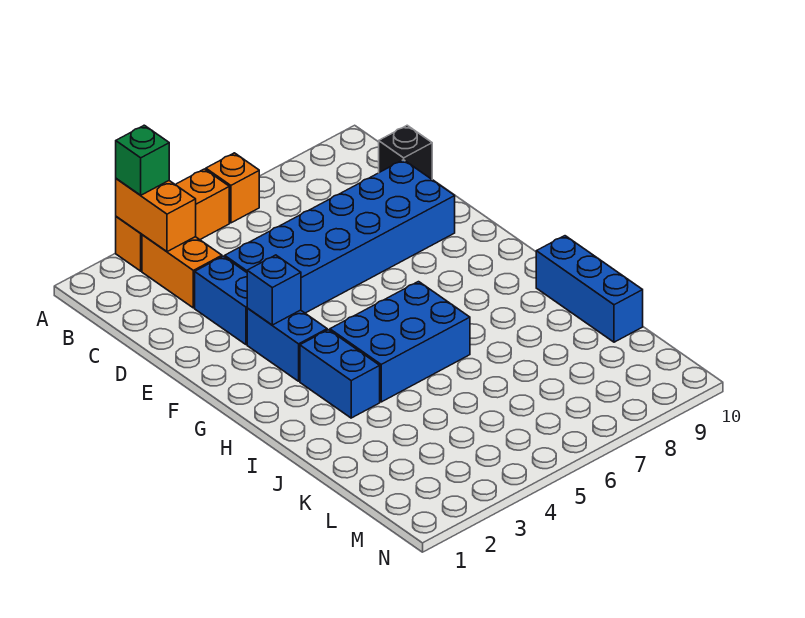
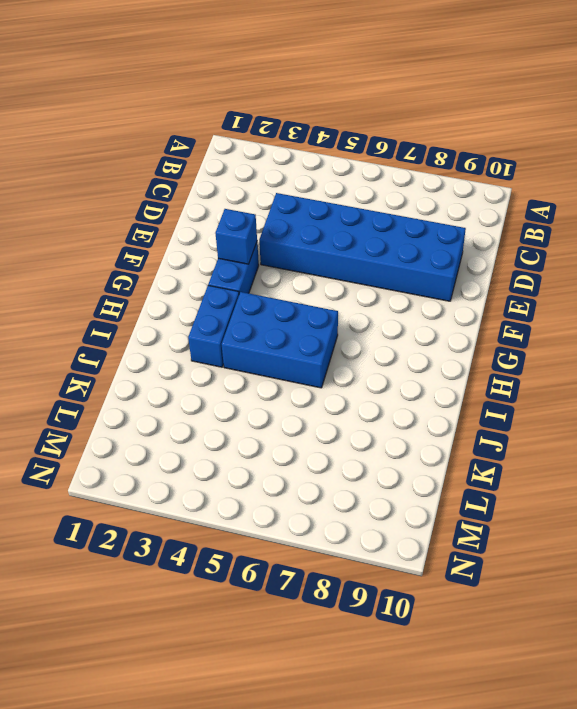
none -> orange brick A3:A5 level 1
none -> orange brick A6 level 1
none -> orange brick B3:C3 level 1

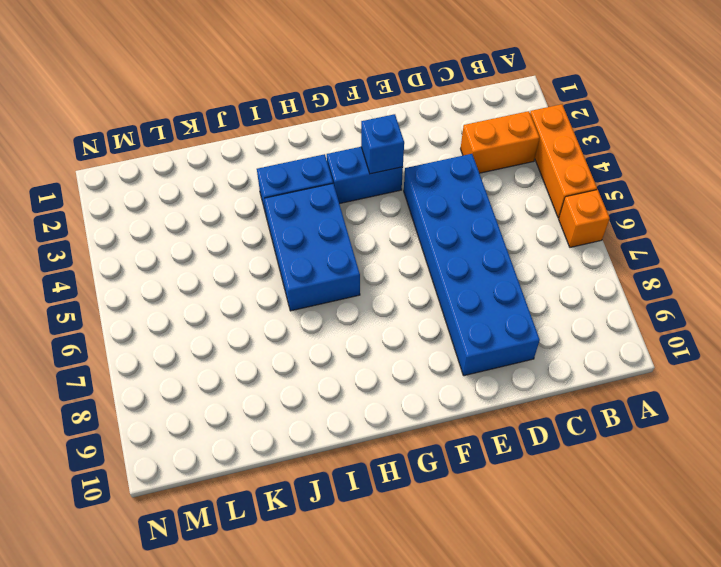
none -> black brick C10 level 1
none -> blue brick D3:E3 level 1
none -> blue brick I10:K10 level 1

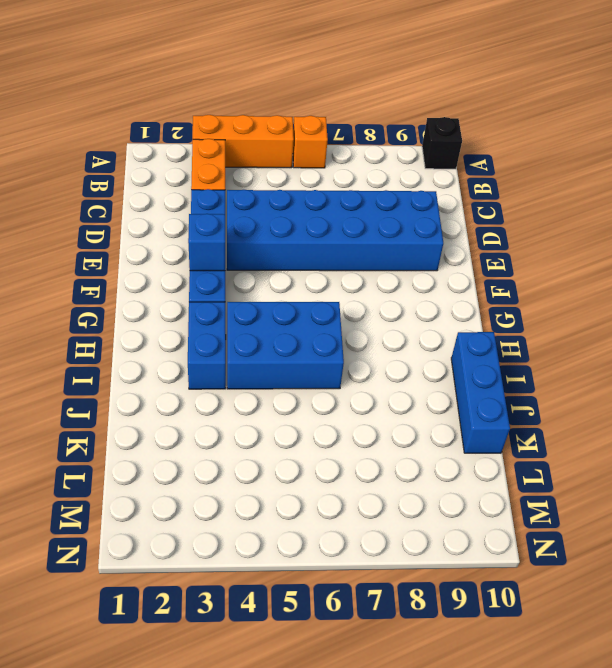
black brick A10 level 1 -> black brick C10 level 1
none -> orange brick A3:B3 level 2
none -> green brick A3 level 3

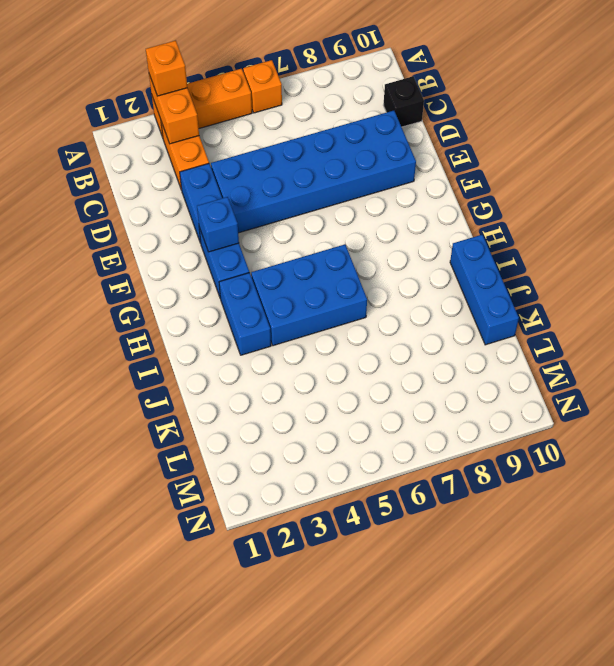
orange brick A3 level 3 -> green brick A3 level 3

